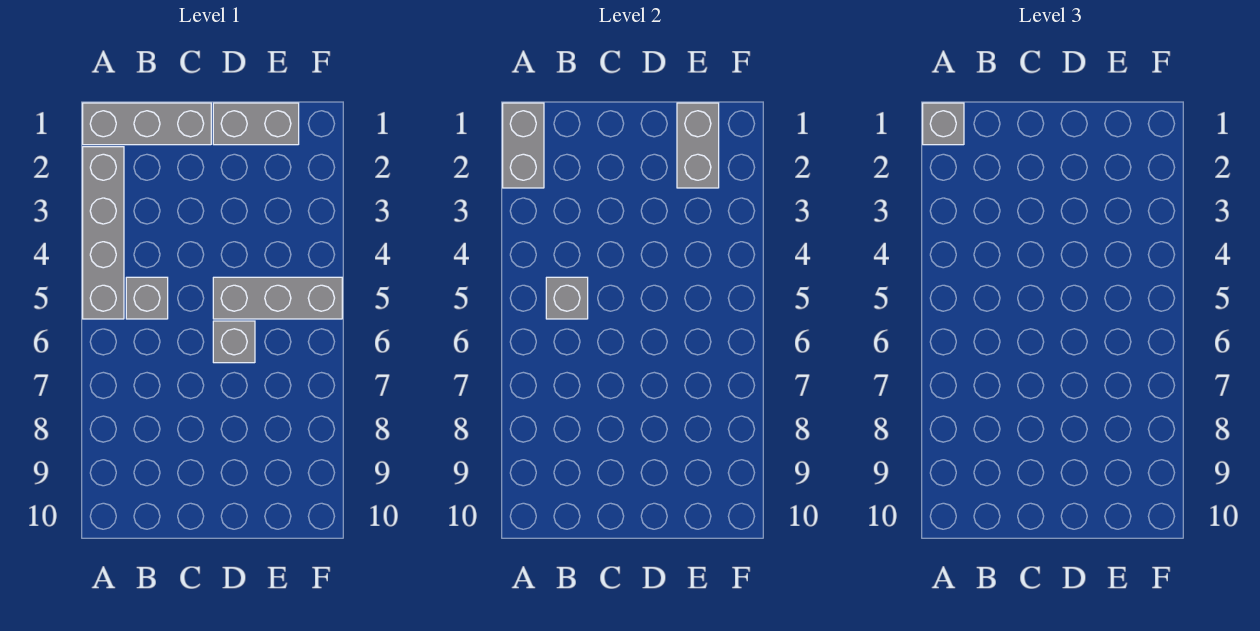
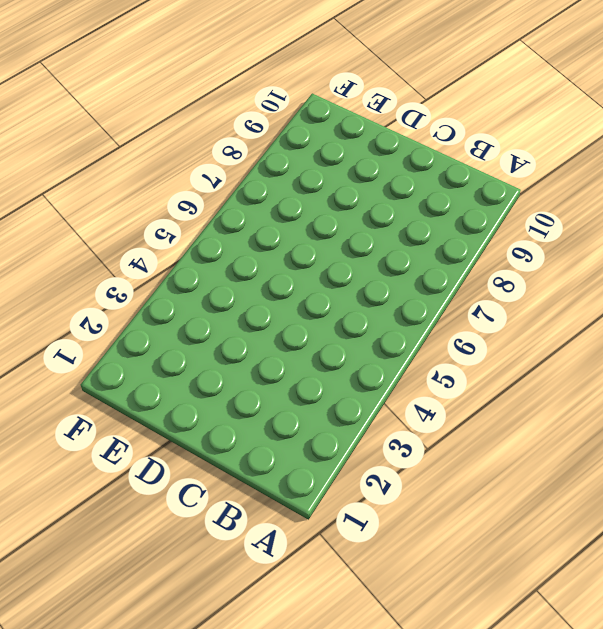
none -> grey brick A1:C1 level 1
none -> grey brick A2:A5 level 1

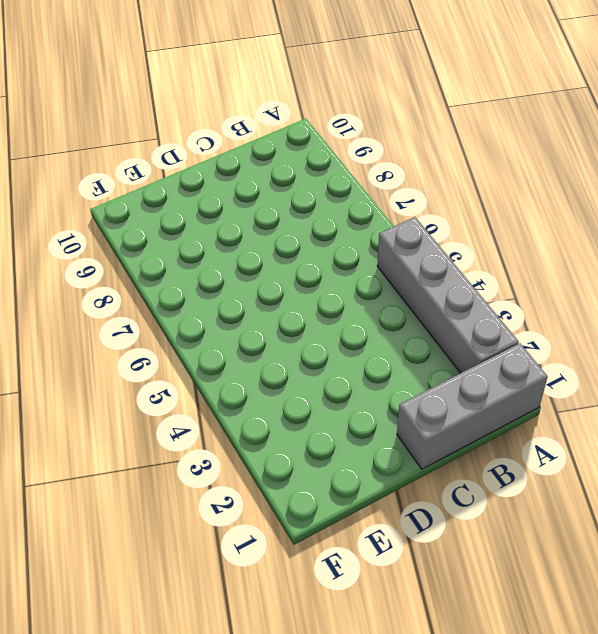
none -> grey brick B5 level 1
none -> grey brick D1:E1 level 1

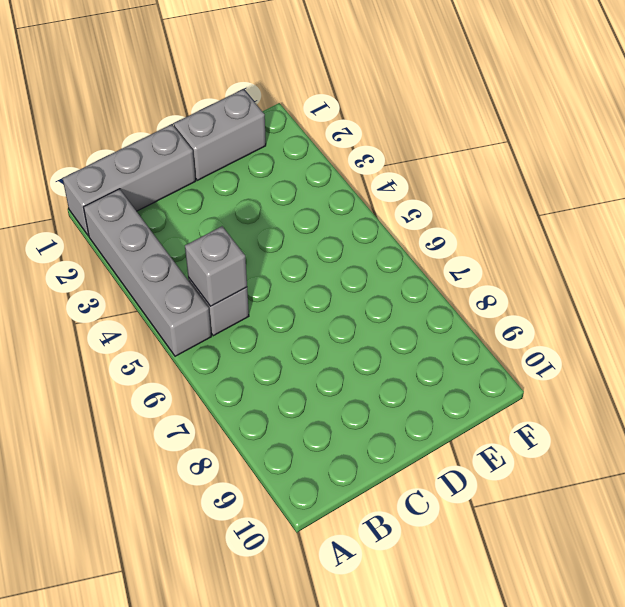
none -> grey brick D5:F5 level 1
none -> grey brick D6 level 1

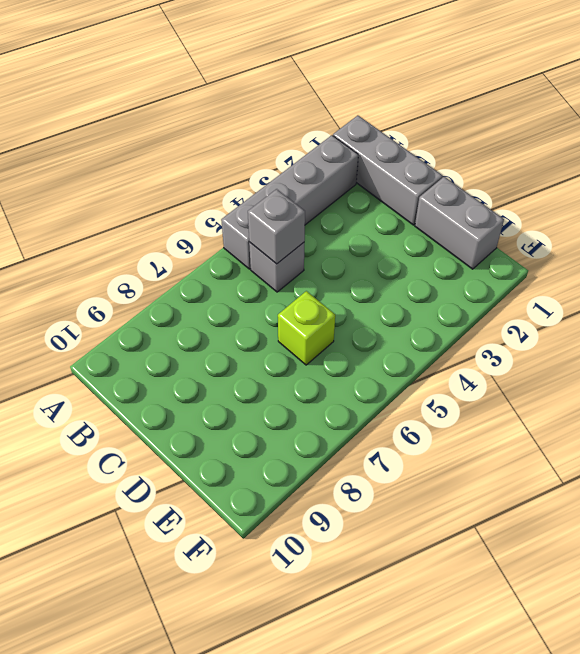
lime brick D6 level 1 -> grey brick D6 level 1
none -> grey brick D5:F5 level 1
none -> grey brick A1:A2 level 2

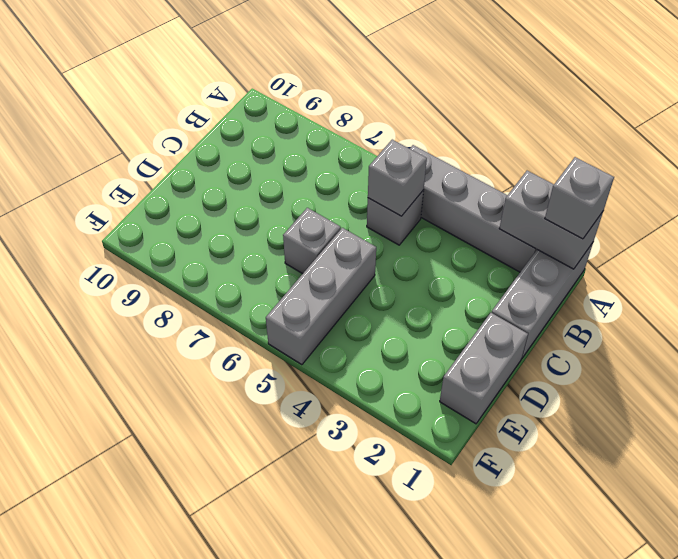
none -> grey brick E1:E2 level 2

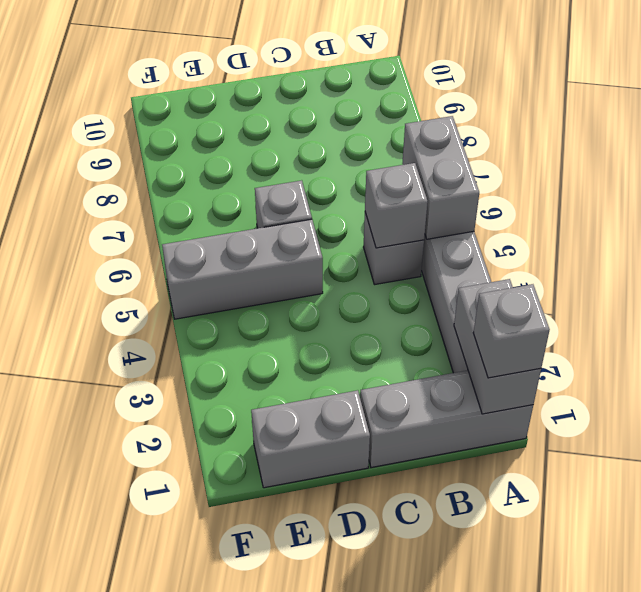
grey brick A5:A6 level 2 -> grey brick E1:E2 level 2

